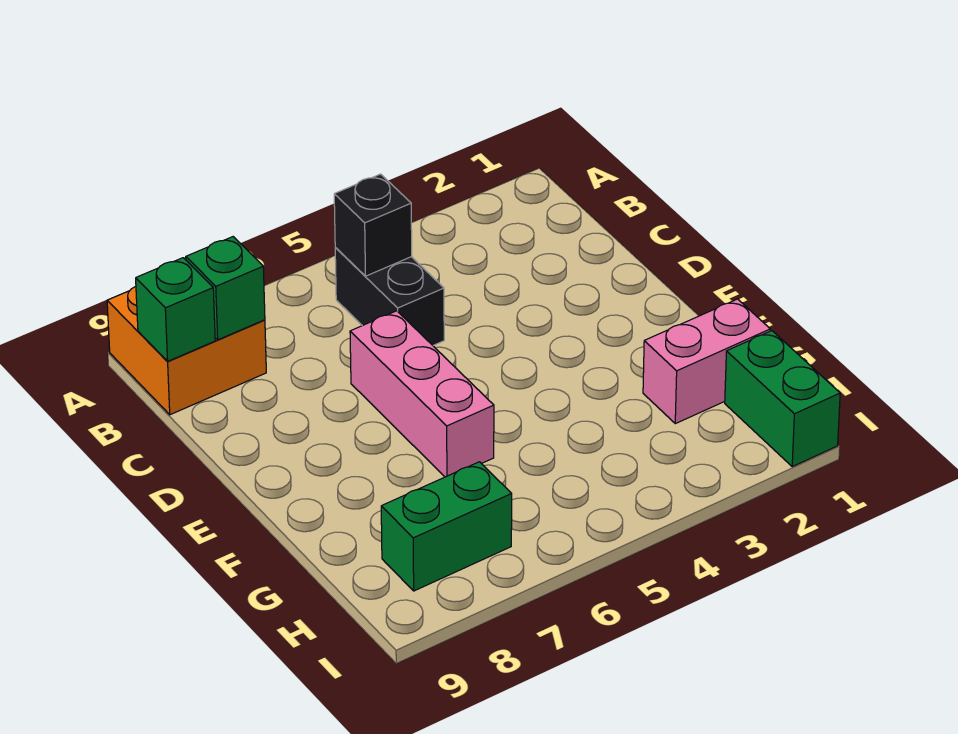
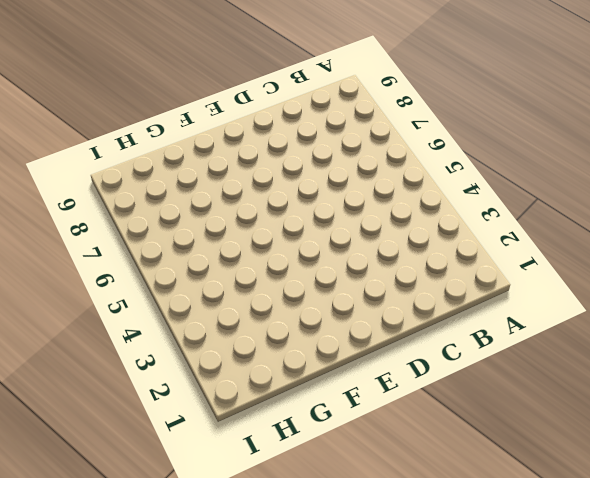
none -> orange brick A8:B9 level 1
none -> black brick B5:C5 level 1

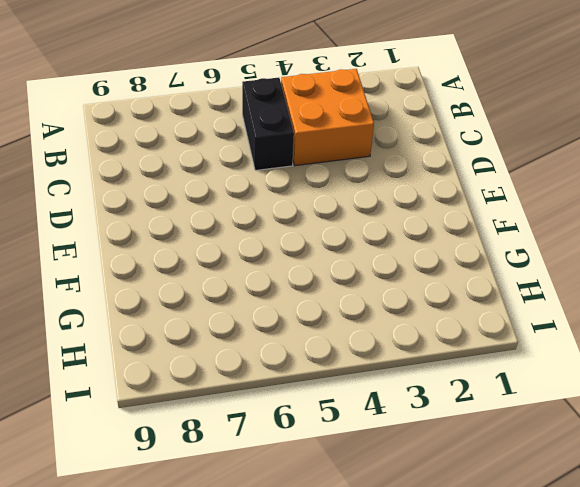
orange brick B3:C4 level 1 -> orange brick A8:B9 level 1
none -> pink brick D6:F6 level 1
none -> pink brick G1:G2 level 1

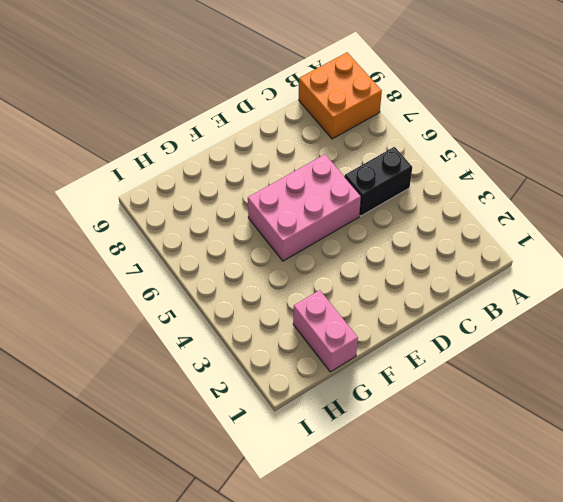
pink brick D5:F6 level 1 -> pink brick D6:F6 level 1
none -> green brick H1:I1 level 1
none -> green brick H7:H8 level 1

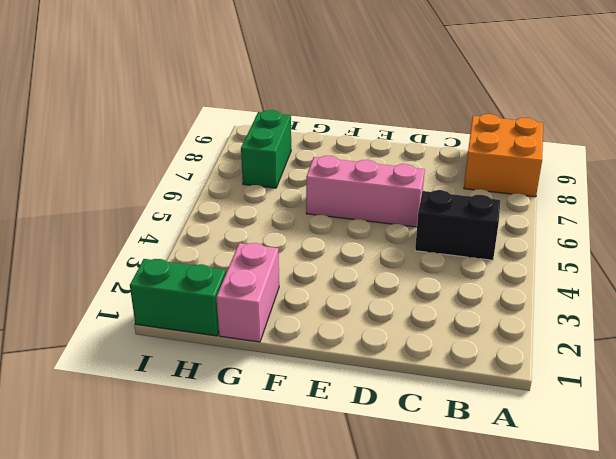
none -> black brick B5 level 2
none -> green brick B8 level 2

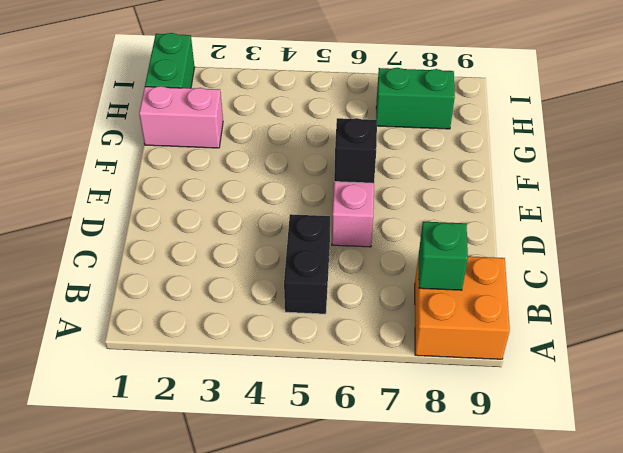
black brick E6 level 2 -> black brick B5 level 2
none -> green brick B9 level 2

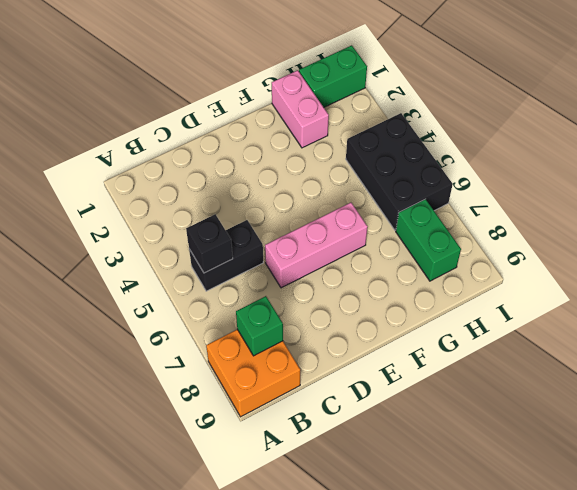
black brick H4:I6 level 1 -> none
none -> green brick B9 level 2

